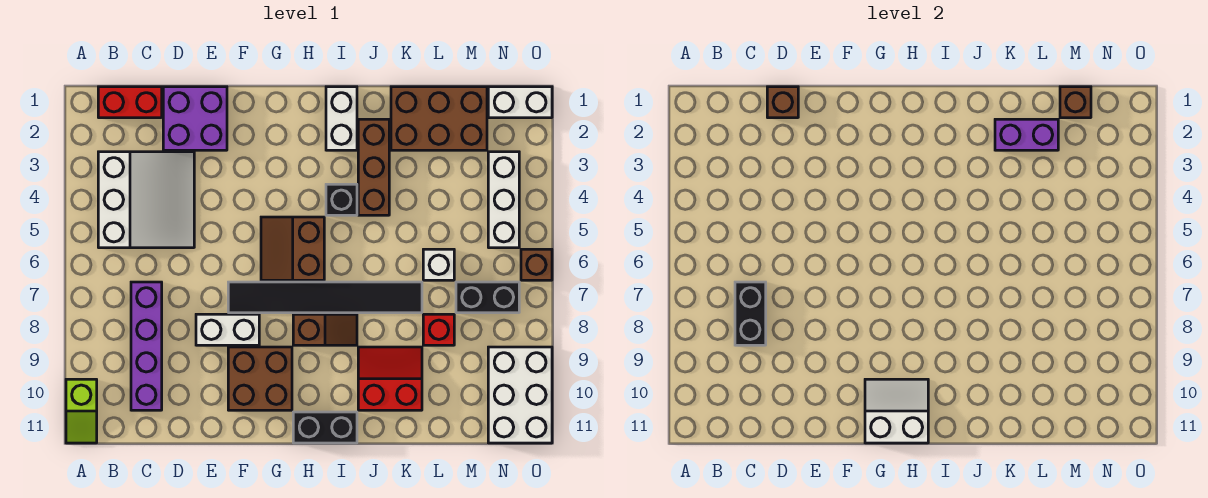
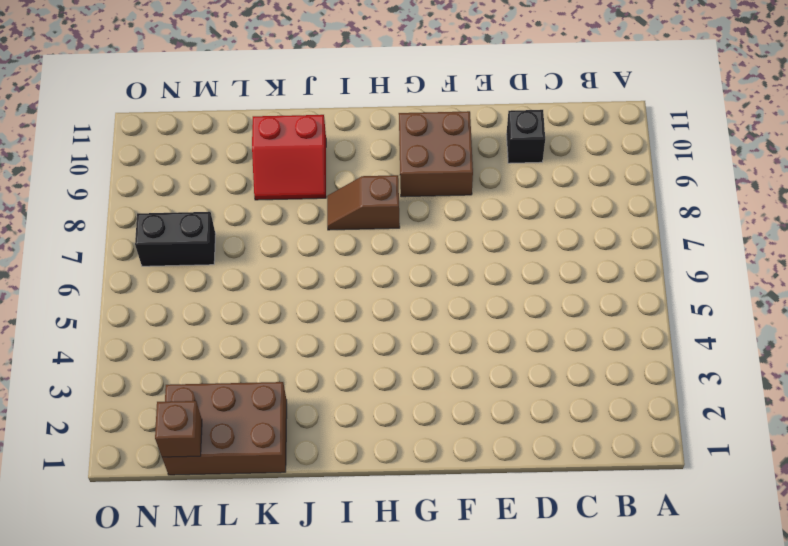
black brick D10 level 1 -> black brick I4 level 1
none -> lime slope A10:A11 level 1 top 10
none -> red brick B1:C1 level 1
none -> white slope B3:D5 level 1 top B

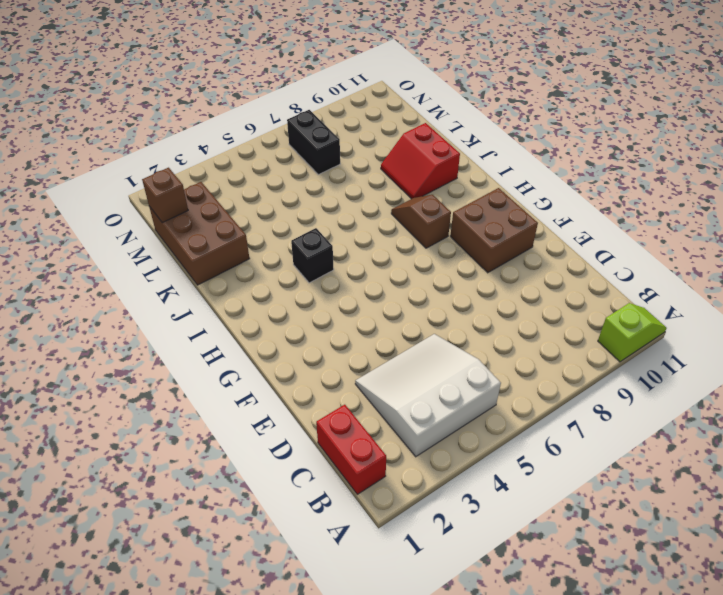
none -> purple brick C7:C10 level 1
none -> purple brick D1:E2 level 1
none -> white brick E8:F8 level 1

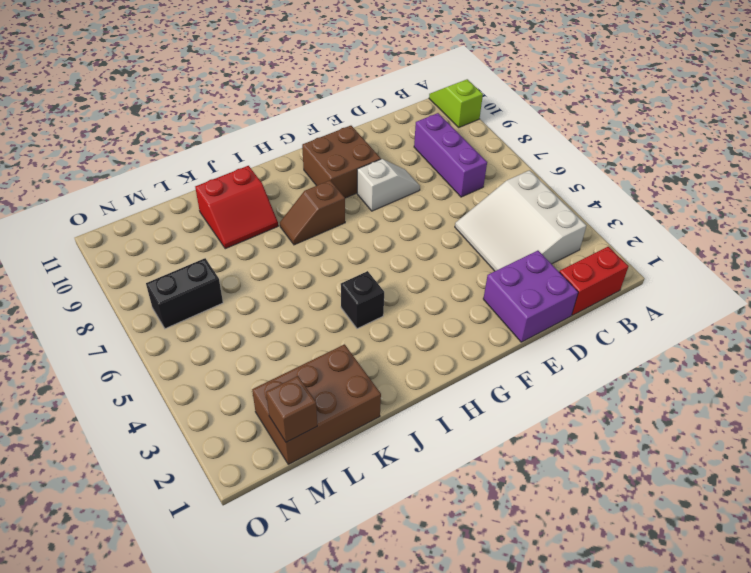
purple brick C7:C9 level 1 -> purple brick C7:C10 level 1
white slope E8:F8 level 1 top F -> white brick E8:F8 level 1
none -> black tile F7:K7 level 1
none -> brown slope G5:H6 level 1 top H
none -> black brick H11:I11 level 1

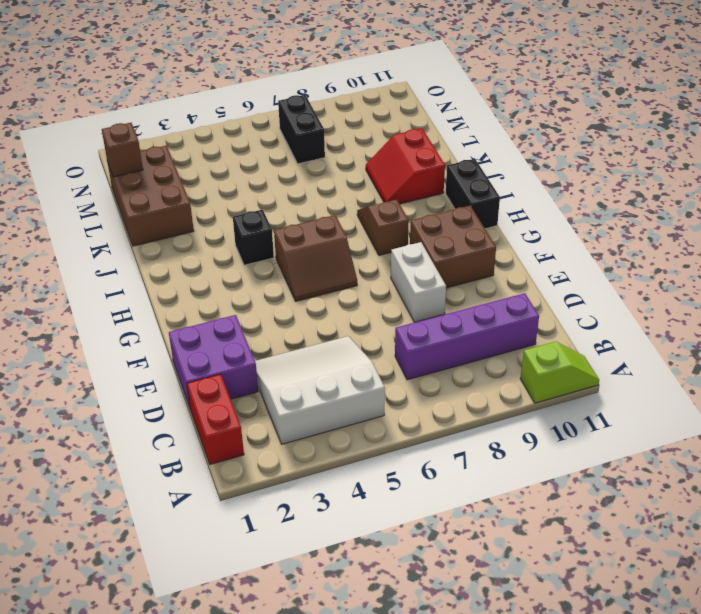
none -> black tile F7:K7 level 1
none -> white brick I1:I2 level 1
none -> brown brick J2:J4 level 1

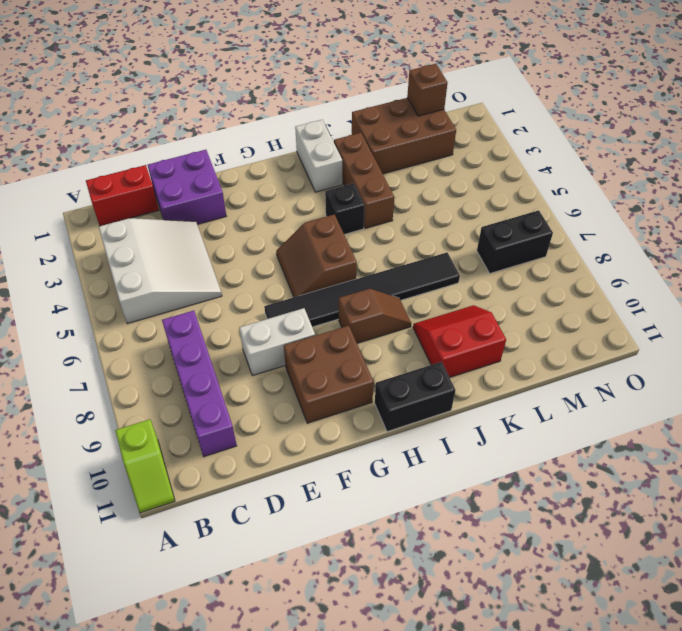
none -> white brick L6 level 1
none -> red brick L8 level 1
none -> white brick N1:O1 level 1

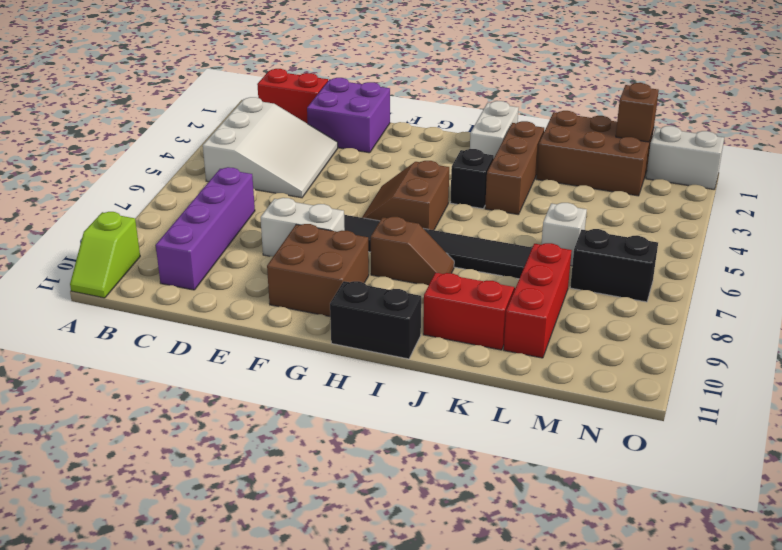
red brick L8:L10 level 1 -> red brick L8 level 1
none -> white brick N3:N5 level 1
none -> white brick N9:O11 level 1
none -> brown brick O6 level 1

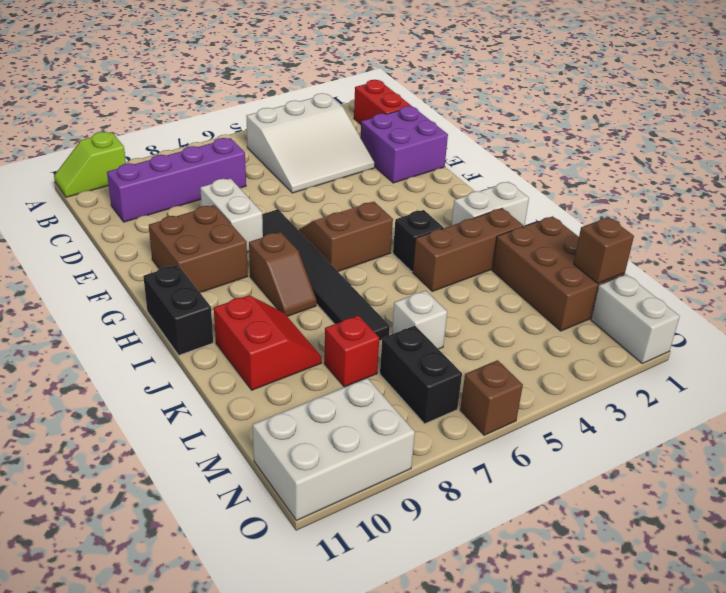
none -> white brick N3:N5 level 1
none -> black brick C7:C8 level 2
none -> brown brick D1 level 2

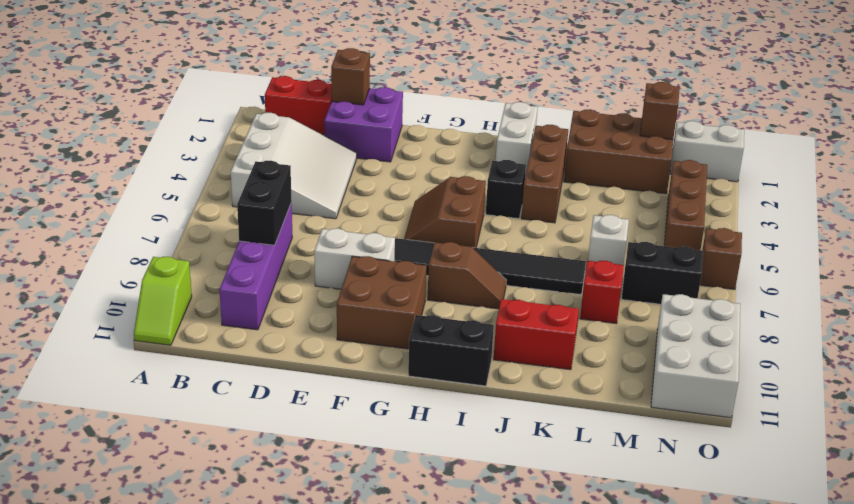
brown brick N3:N5 level 1 -> white brick N3:N5 level 1
none -> white slope G10:H11 level 2 top 11
none -> purple brick K2:L2 level 2

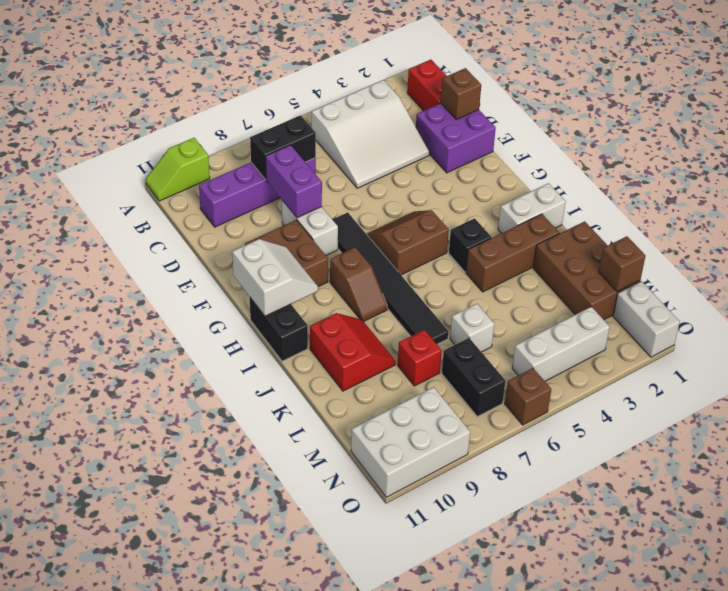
purple brick D8:E8 level 2 -> purple brick K2:L2 level 2

